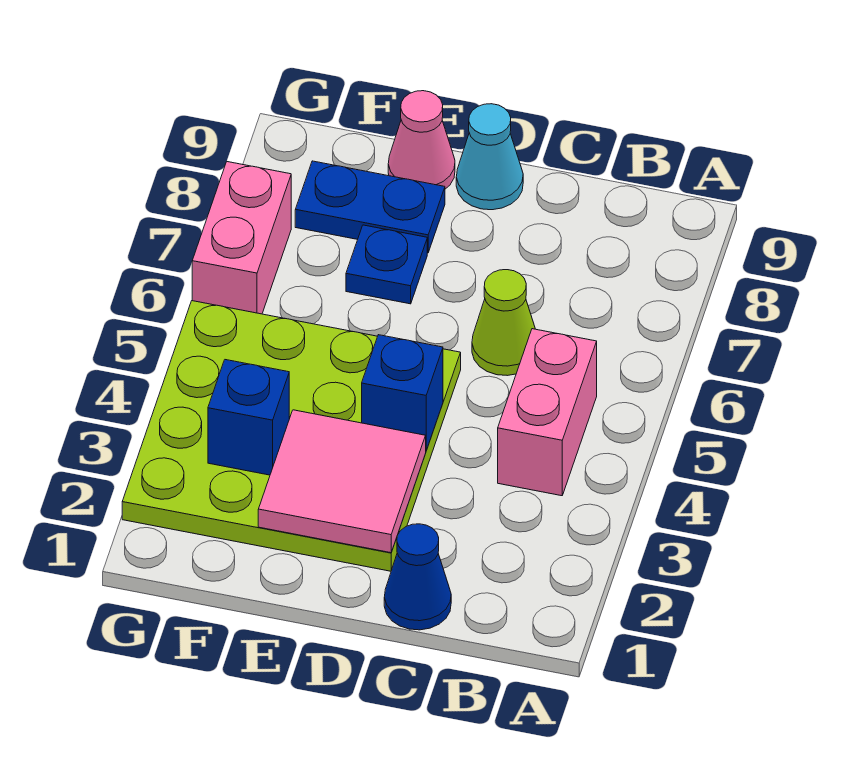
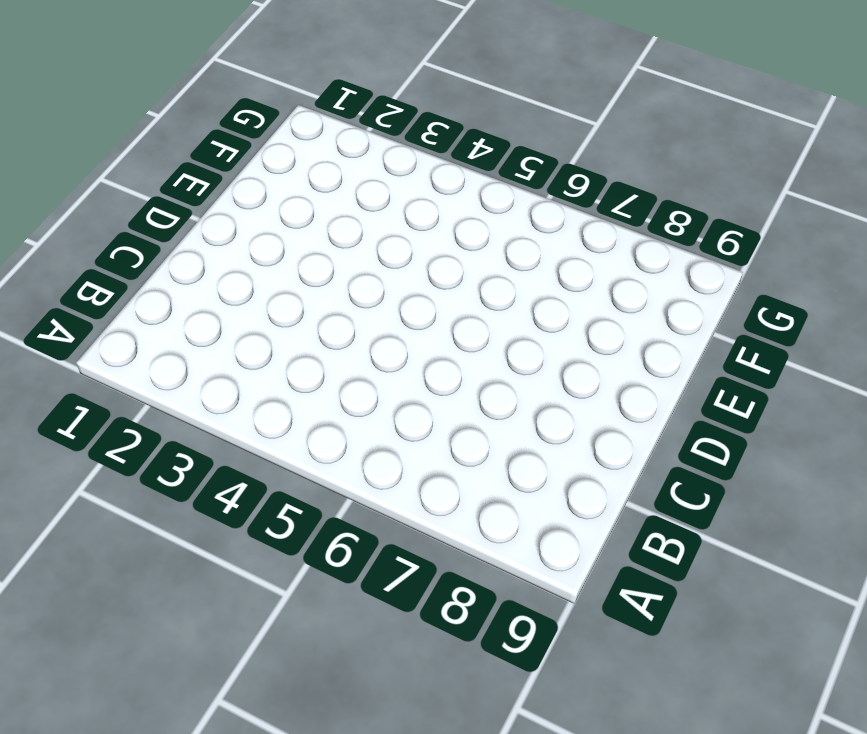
none -> pink brick B4:B5 level 1
none -> blue cone C1 level 1
none -> lime cone C6 level 1

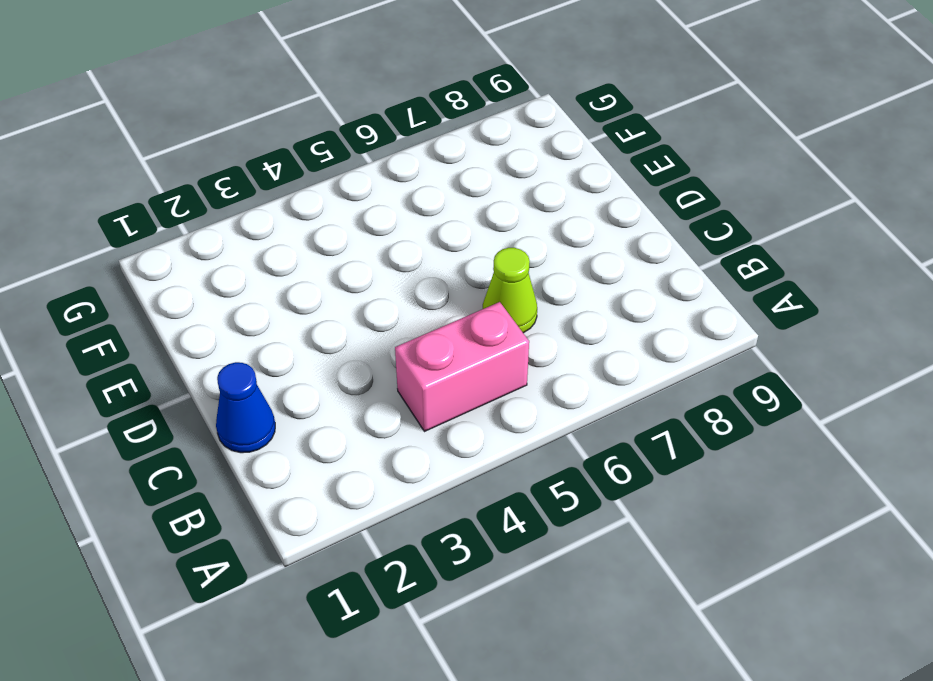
none -> lime plate D2:G5 level 1
none -> cyan cone D9 level 1
none -> blue plate E7 level 1

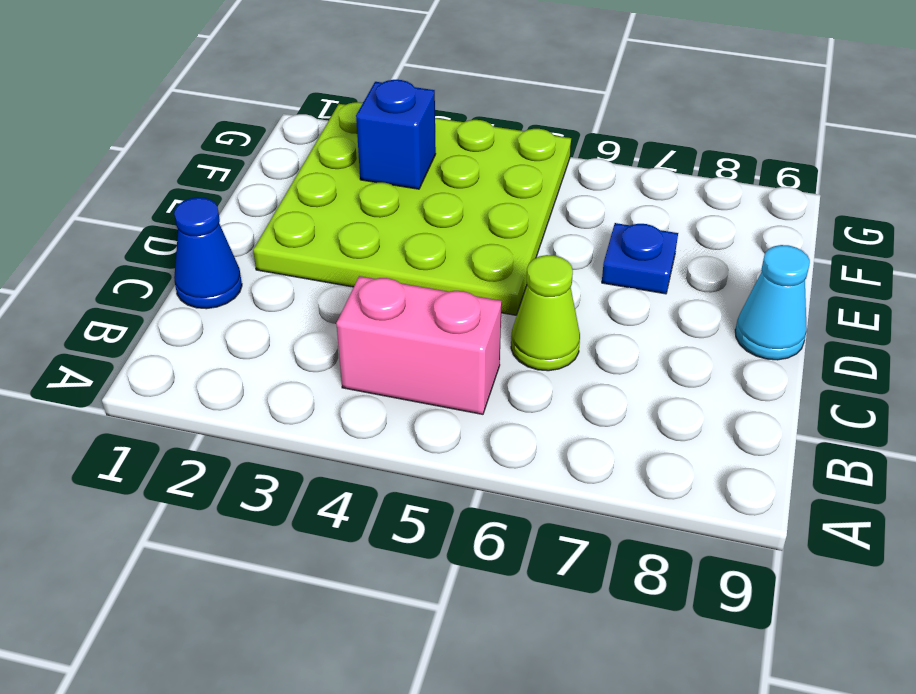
none -> blue plate E8:F8 level 1
none -> pink cone E9 level 1
none -> pink brick G6:G7 level 1

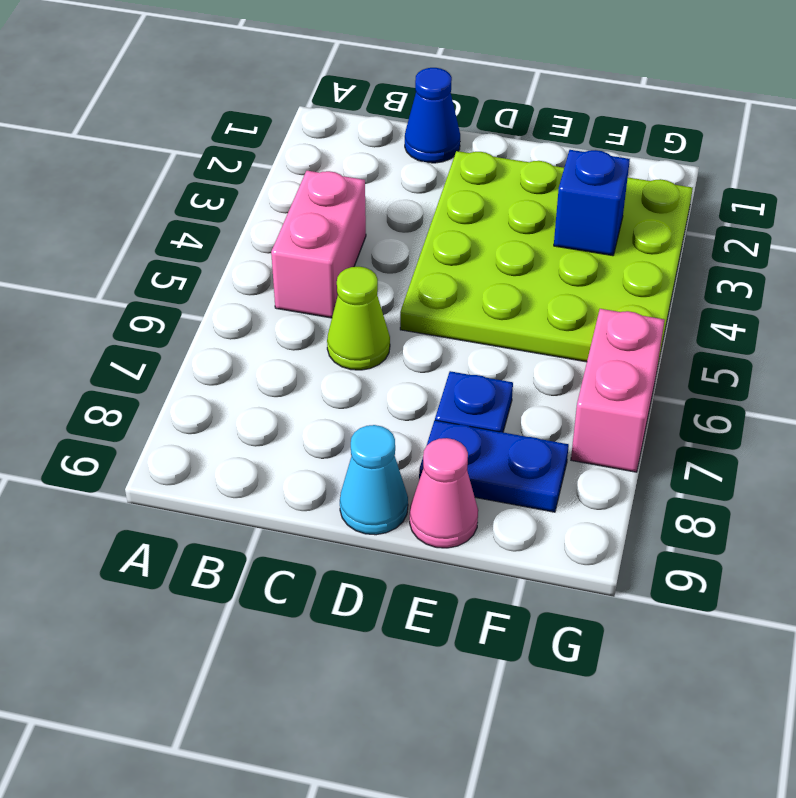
none -> pink tile D2:E3 level 2
none -> blue brick D4 level 2

